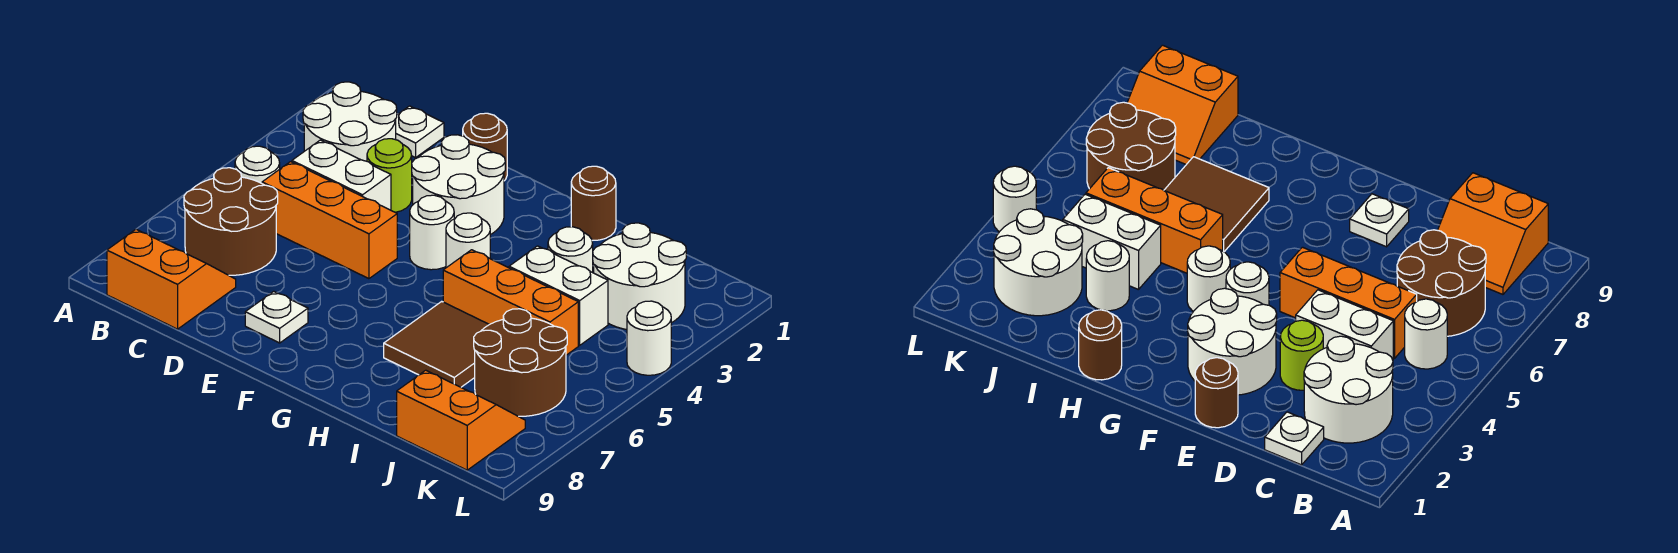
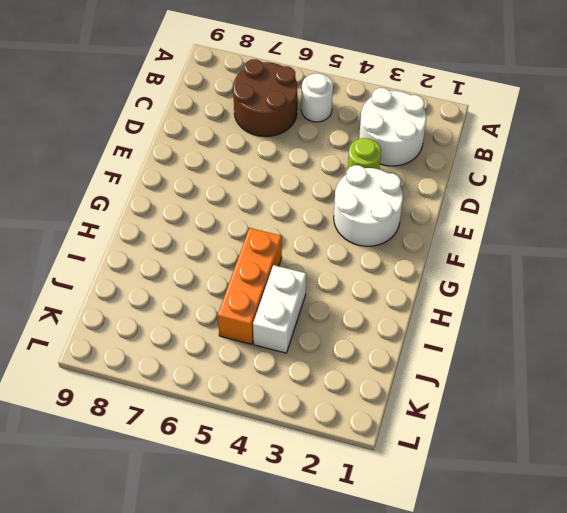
none -> orange slope B8:C9 level 1 top 9
none -> white plate C1 level 1
none -> white brick C4:D4 level 1

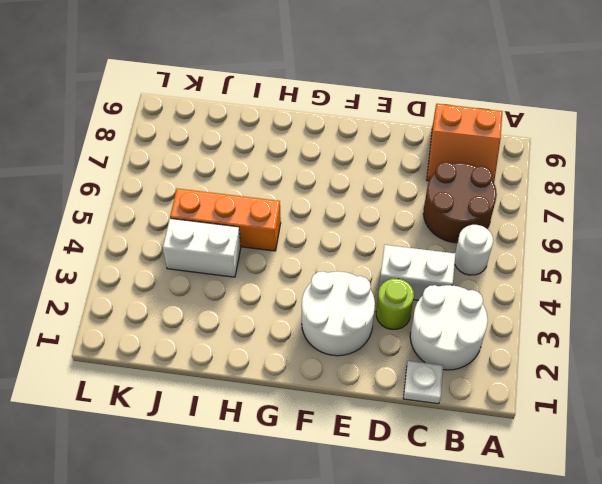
none -> orange brick C5:E5 level 1
none -> brown round brick E1 level 1
none -> white plate E8 level 1

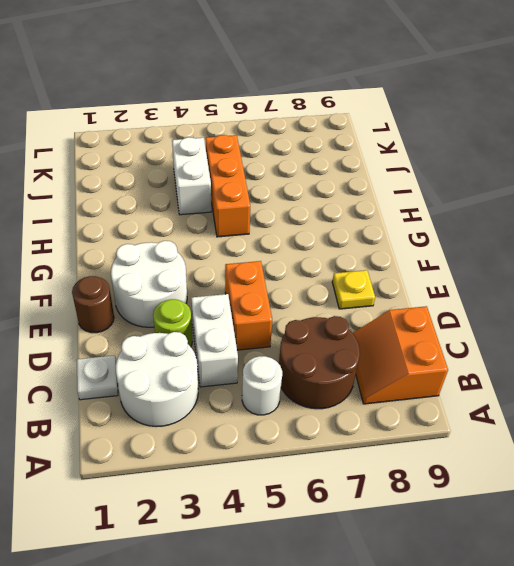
orange brick D5:E5 level 1 -> orange brick C5:E5 level 1
yellow plate E8 level 1 -> white plate E8 level 1
none -> white round brick F4 level 1
none -> white round brick G4 level 1
none -> brown round brick H1 level 1

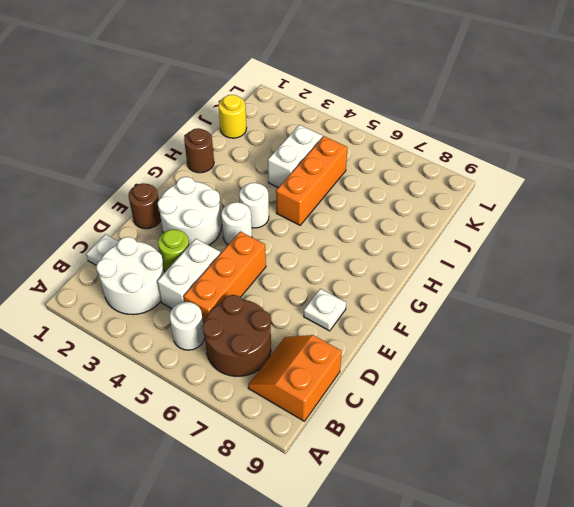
yellow round brick J1 level 1 -> none
none -> brown tile H6:I7 level 1
none -> white round brick I3 level 1
none -> white round brick J2:K3 level 1

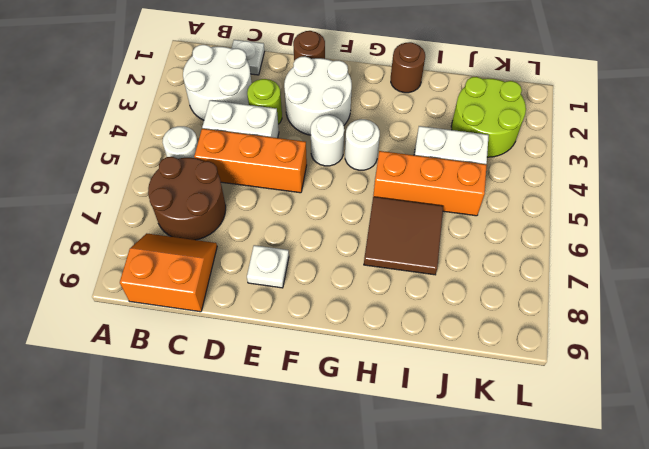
lime round brick J2:K3 level 1 -> white round brick J2:K3 level 1
none -> white round brick I3 level 1
none -> brown round brick J6:K7 level 1
none -> orange slope J8:K9 level 1 top 9

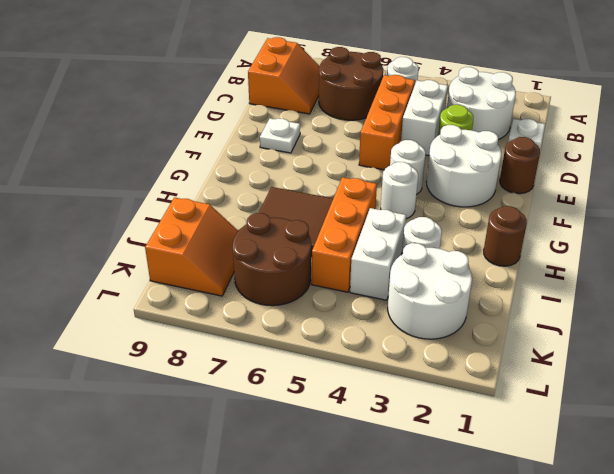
none -> white round brick L4 level 1

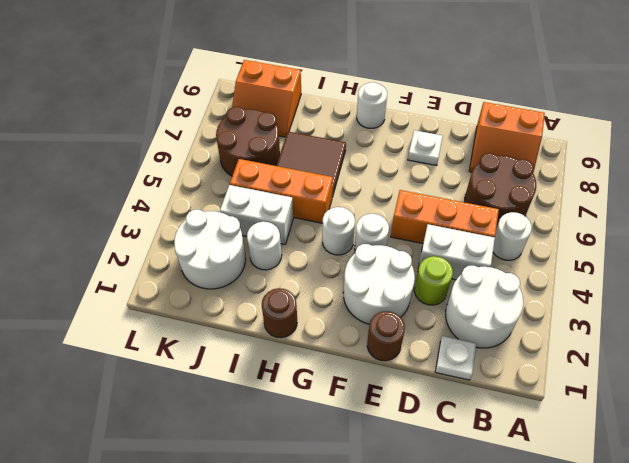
white round brick G9 level 1 -> white round brick L4 level 1

